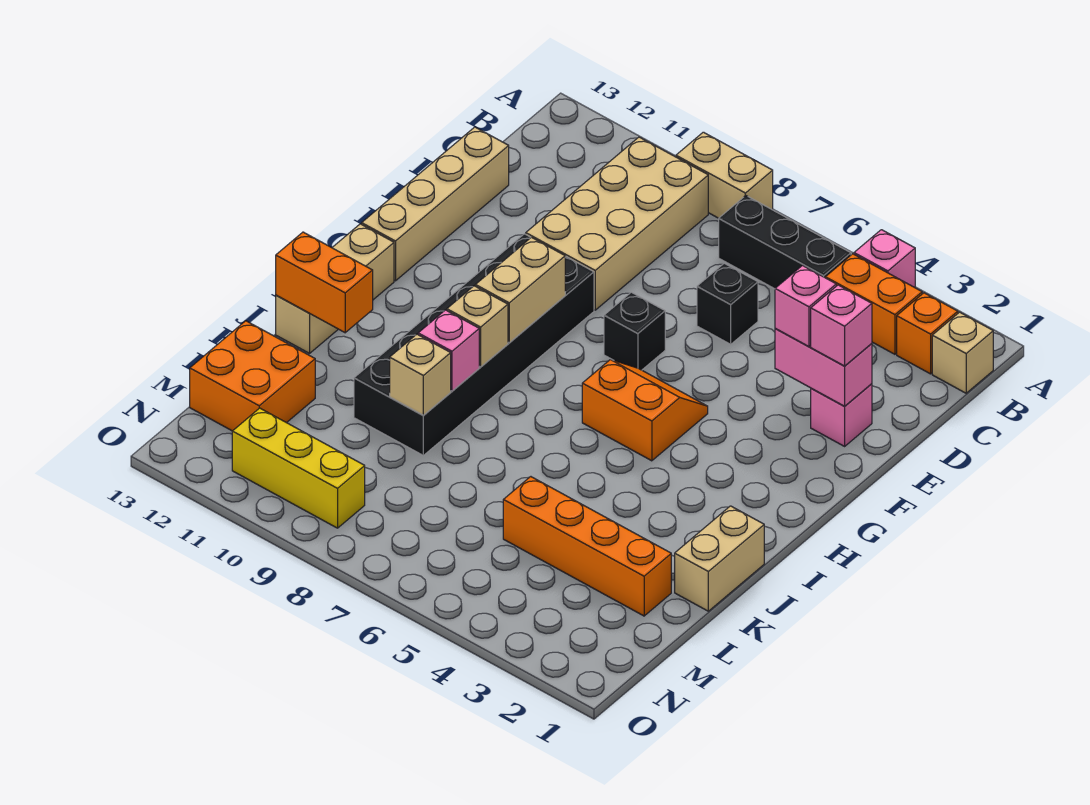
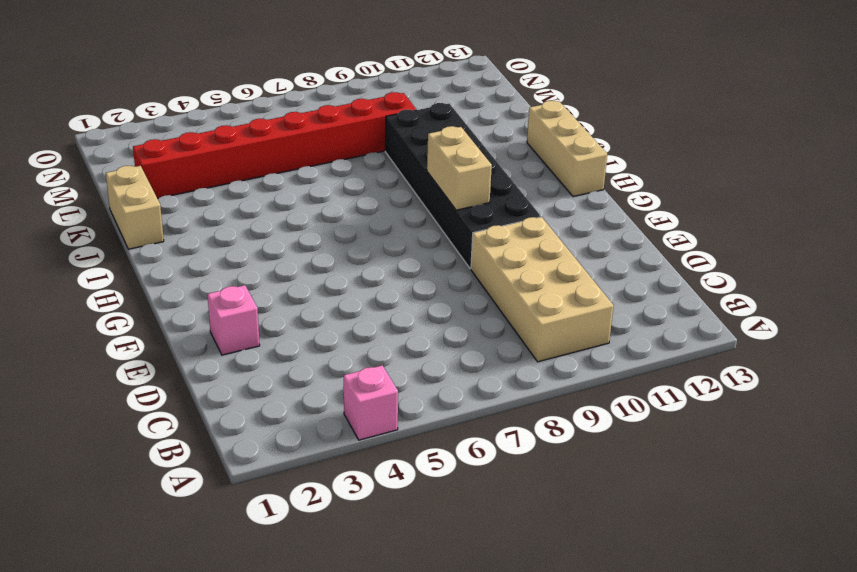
red brick L2:L9 level 1 -> orange brick L2:L5 level 1
none -> tan brick A8:A9 level 1
none -> tan brick B1 level 1
none -> orange brick B2 level 1

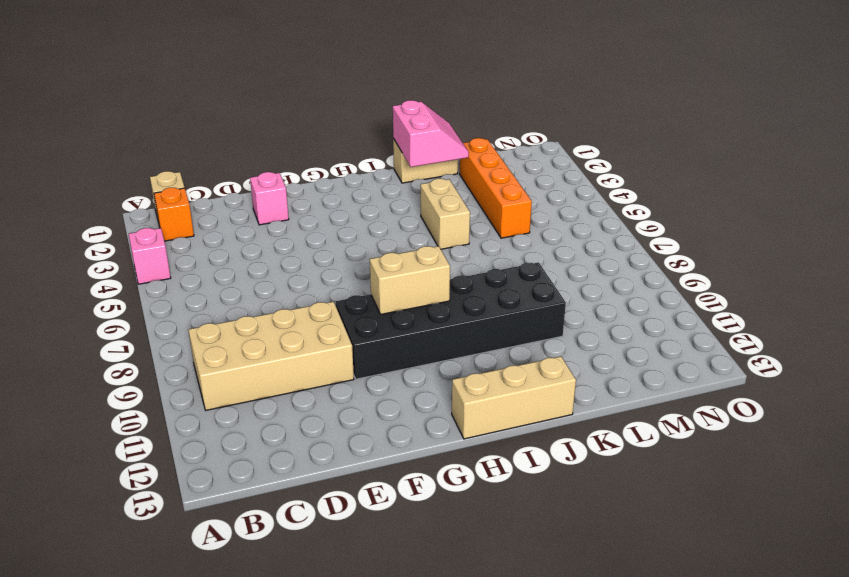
pink slope J1:K2 level 2 top J -> none
tan brick J4:J5 level 1 -> tan brick A8:A9 level 1
none -> orange brick B3:B4 level 1
none -> black brick B5:B7 level 1
none -> black brick D6 level 1

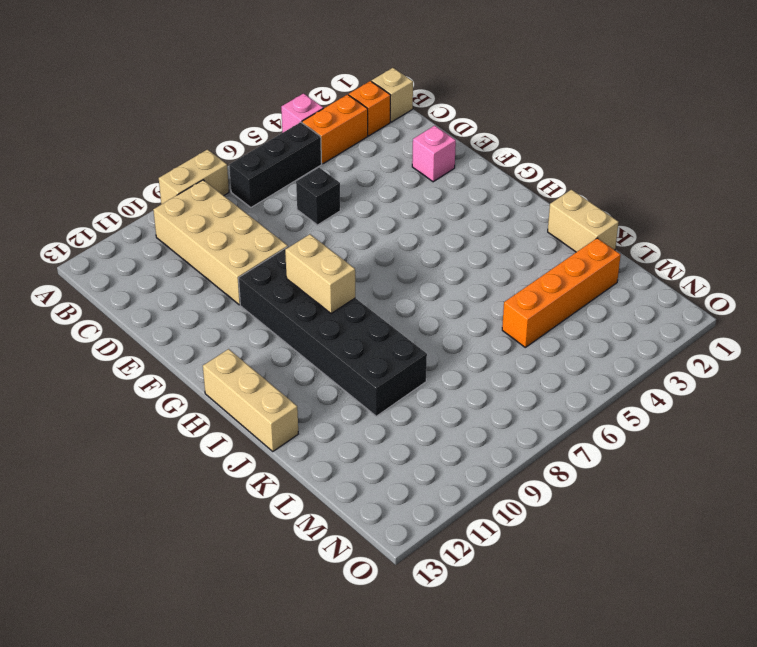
none -> tan brick D13:G13 level 1
none -> black brick F7 level 1
none -> orange slope G5:H6 level 1 top H

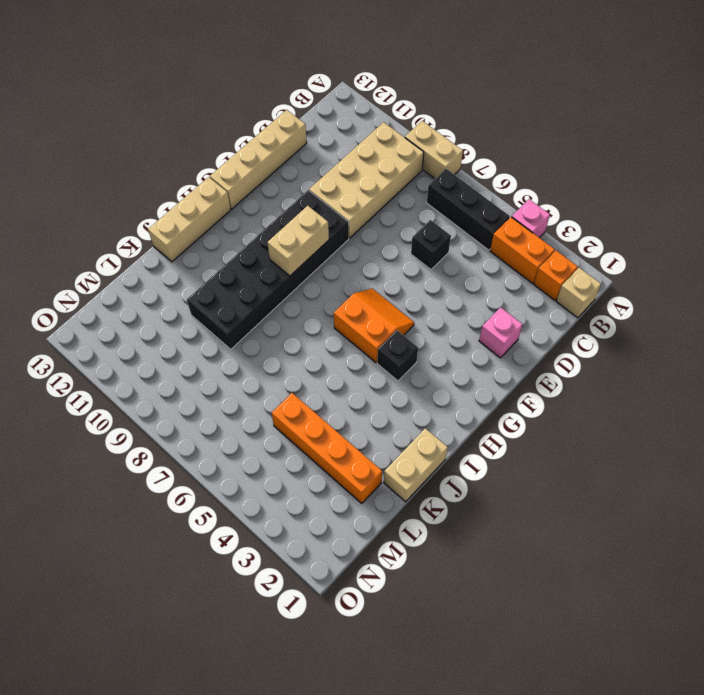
black brick H4 level 1 -> black brick F7 level 1
none -> orange brick L12:M13 level 1
none -> yellow brick N9:N11 level 1
none -> pink brick E2:E3 level 2

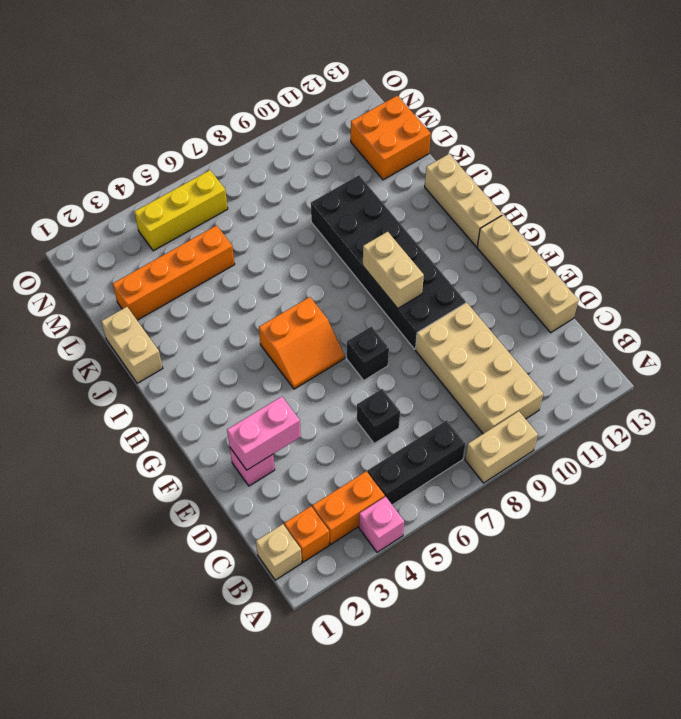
yellow brick N4:N6 level 1 -> yellow brick N9:N11 level 1
none -> tan brick I9 level 2
none -> pink brick J9 level 2
none -> orange brick J12:J13 level 2

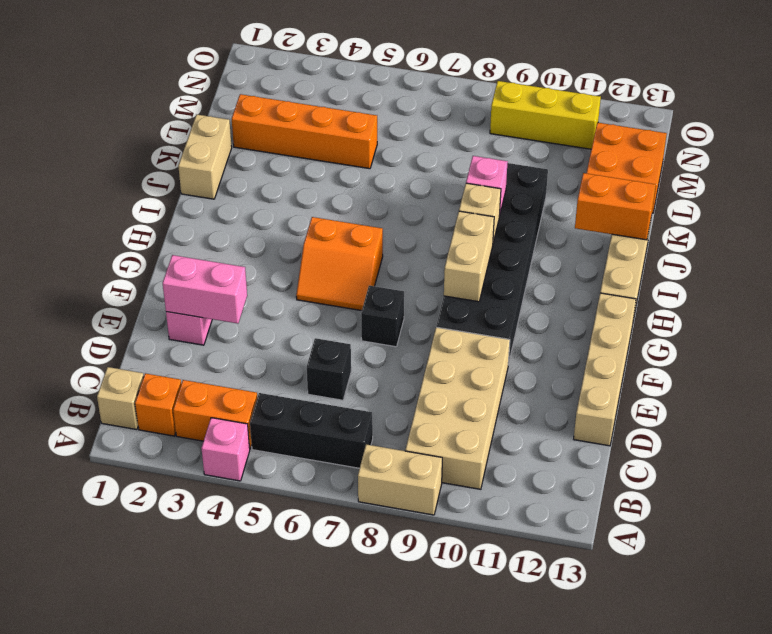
none -> tan brick K9 level 2
none -> pink brick E2 level 3
none -> pink brick E3 level 3

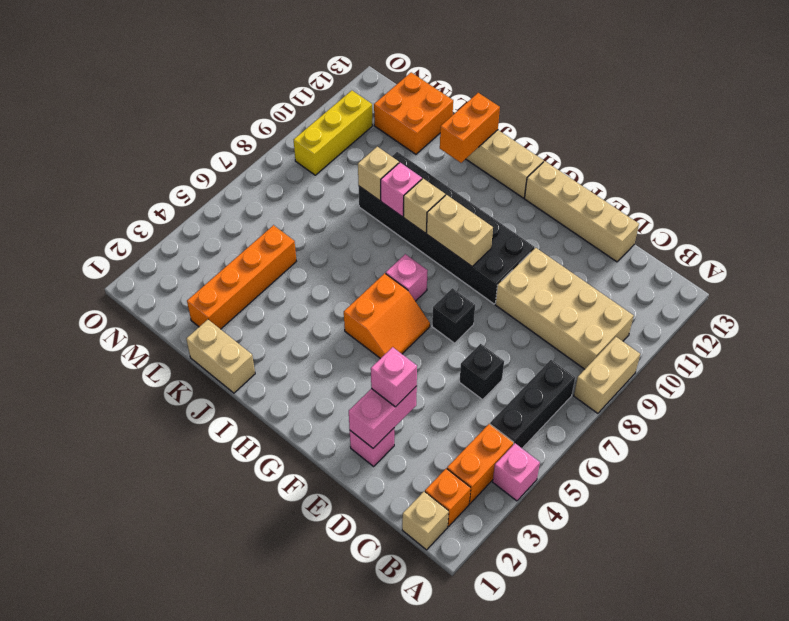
pink brick H7 level 1 -> pink brick E2 level 3

